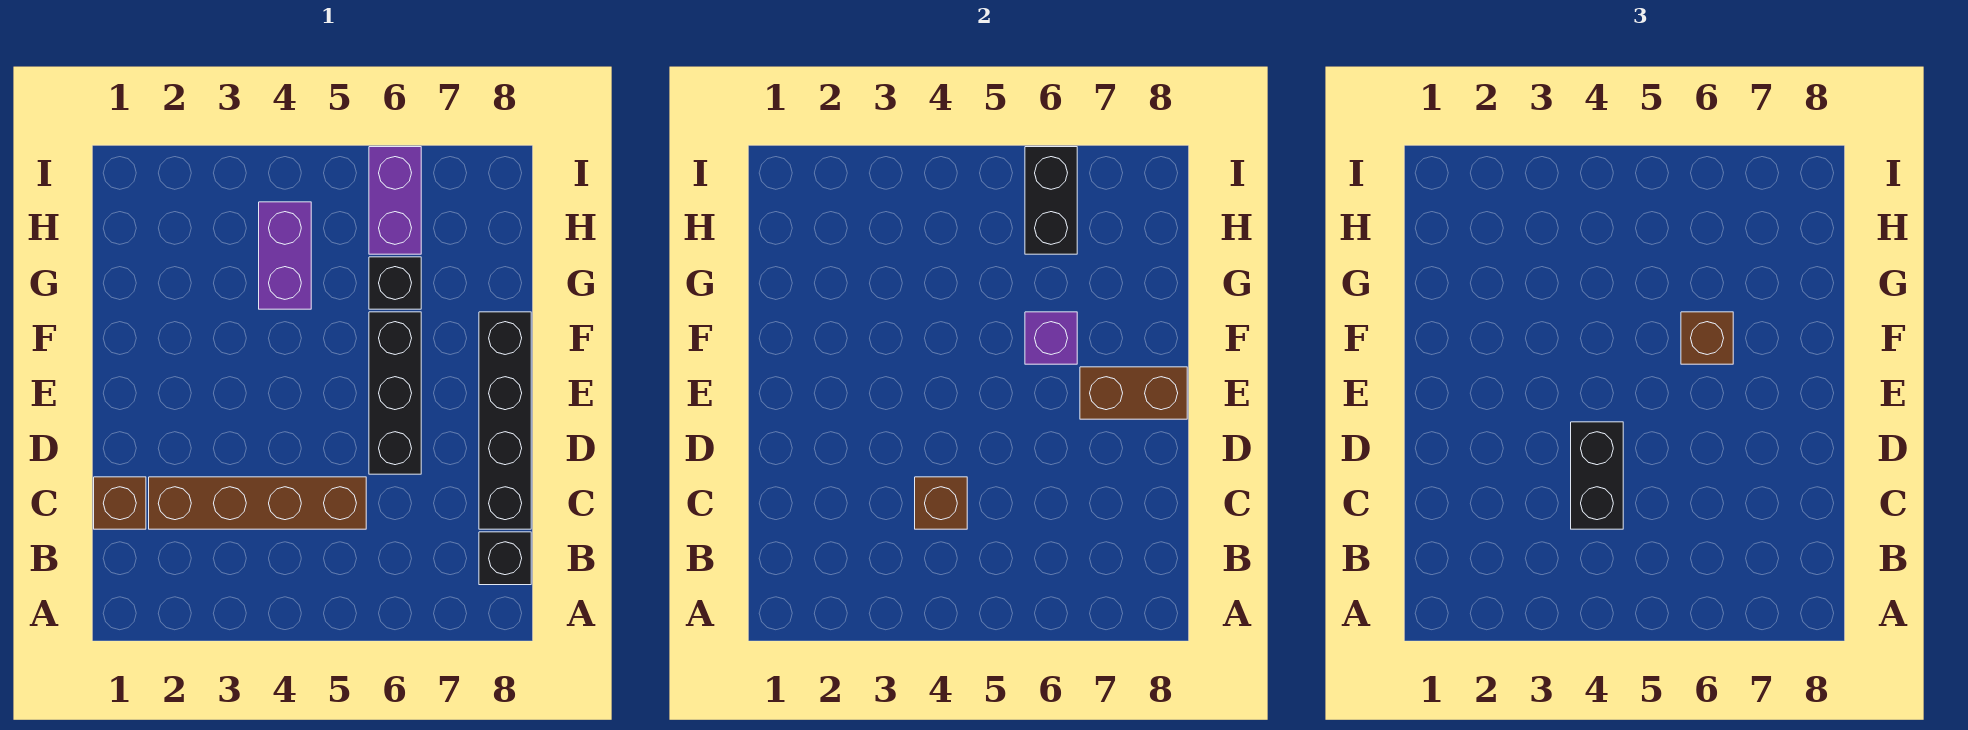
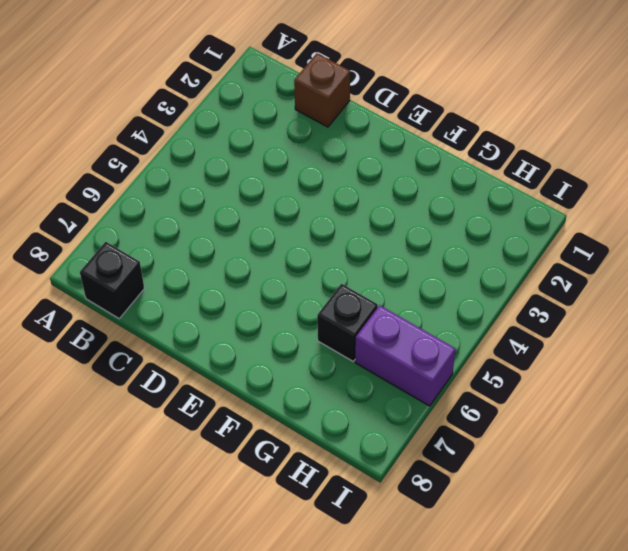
none -> brown brick C2:C5 level 1
none -> black brick C8:F8 level 1
none -> black brick D6:F6 level 1

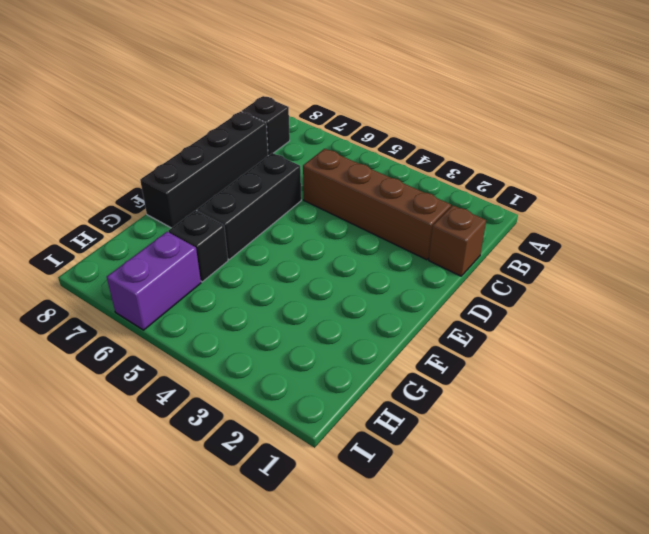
none -> purple brick G4:H4 level 1
none -> brown brick C4 level 2
none -> brown brick E7:E8 level 2

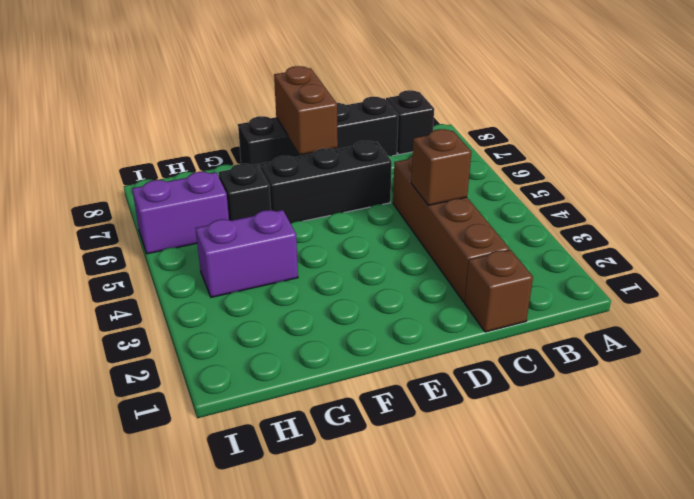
none -> purple brick F6 level 2
none -> black brick H6:I6 level 2
none -> black brick C4:D4 level 3

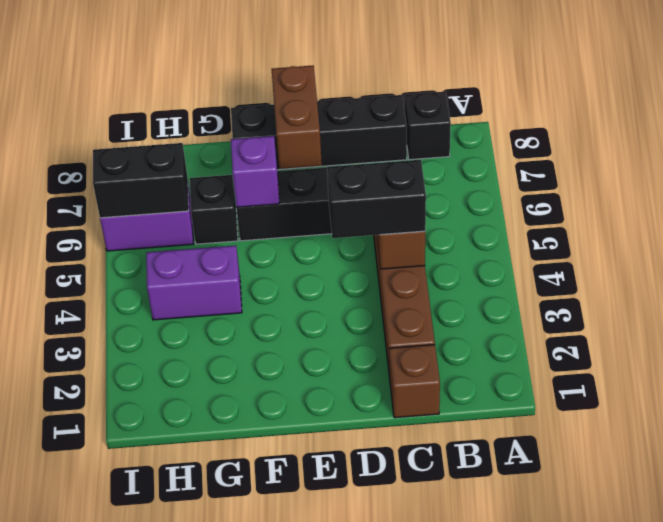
none -> brown brick F6 level 3

